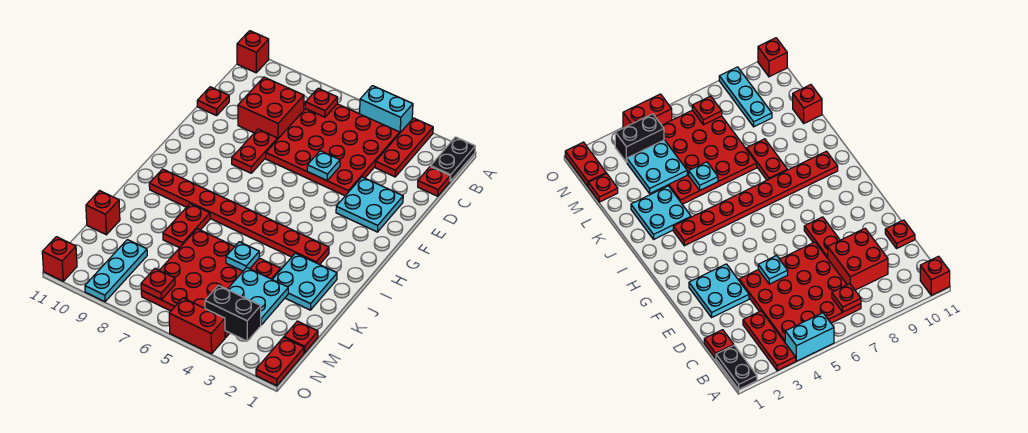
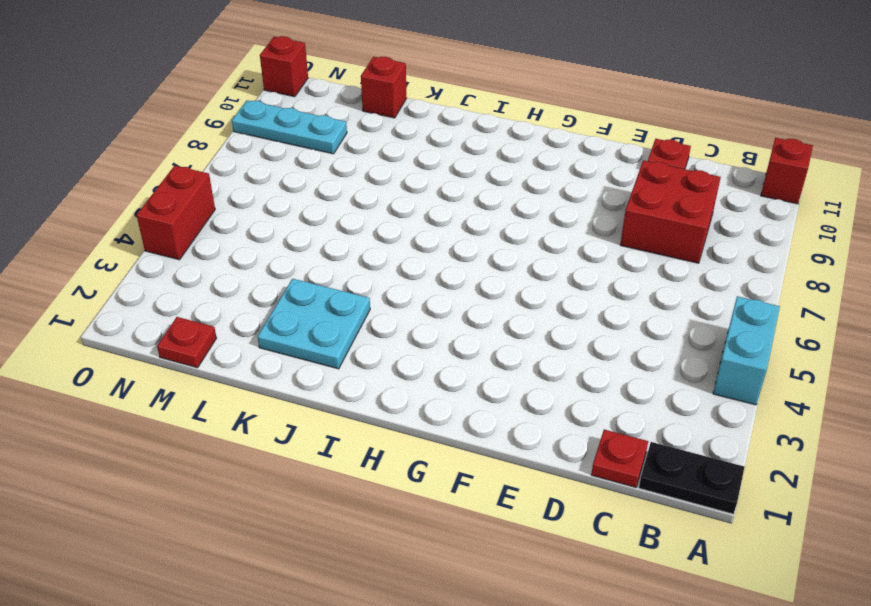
none -> red plate A3:C3 level 1
none -> red plate B4:E7 level 1
none -> cyan plate E2:F3 level 1

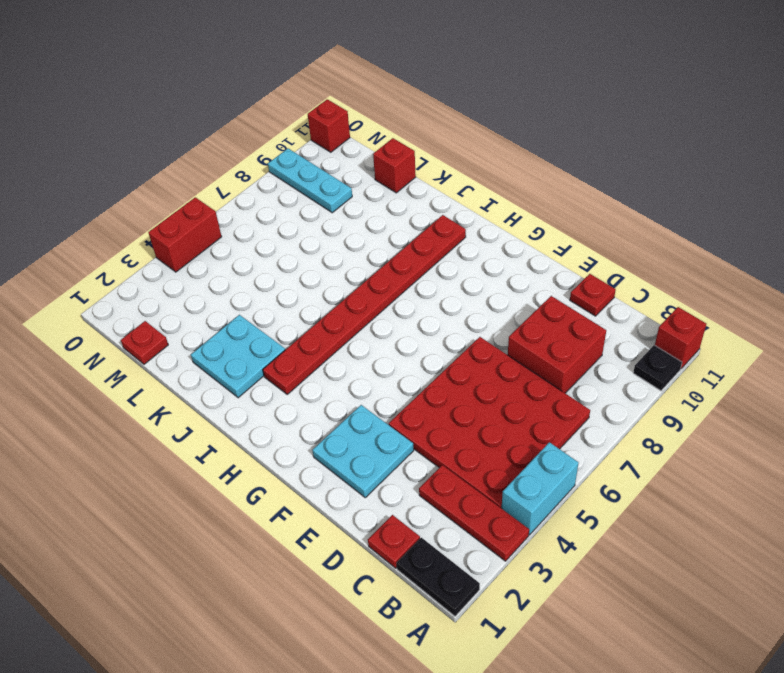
black plate A10 level 1 -> none
none -> red plate E8:F8 level 1
none -> red plate J8:K8 level 1
none -> red plate K4:N7 level 1

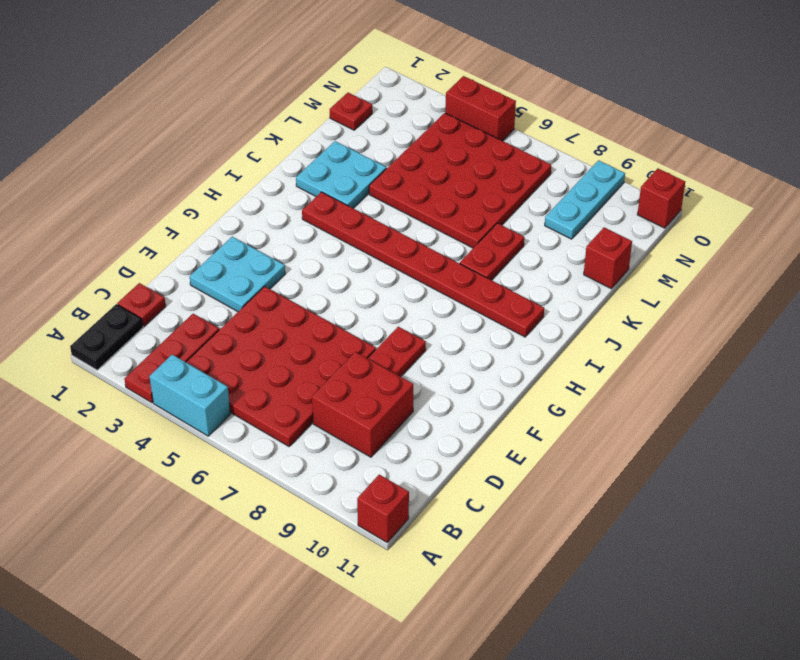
none -> red plate D11 level 1
none -> red plate N1:O1 level 1
none -> red plate B7 level 2

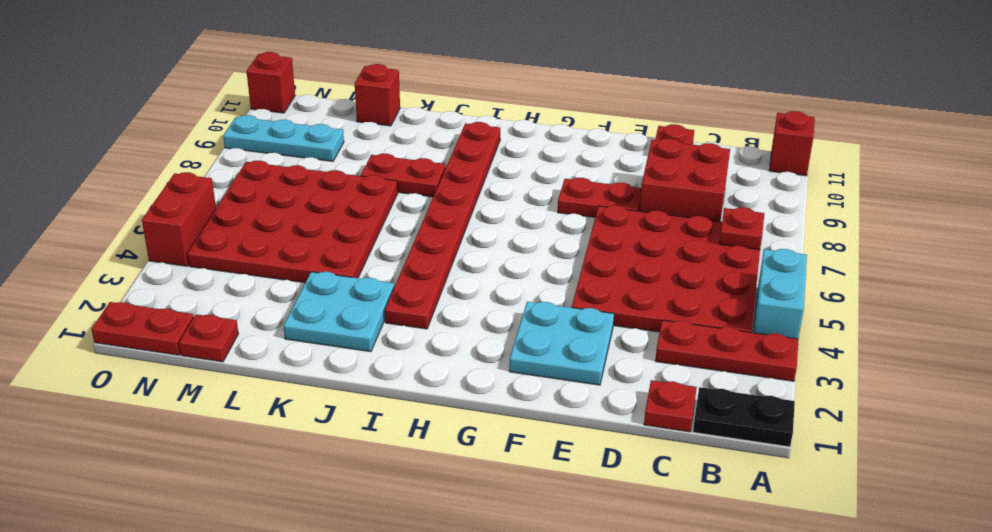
none -> cyan plate E5 level 2
none -> cyan plate K5 level 2
none -> cyan plate L3:M4 level 2

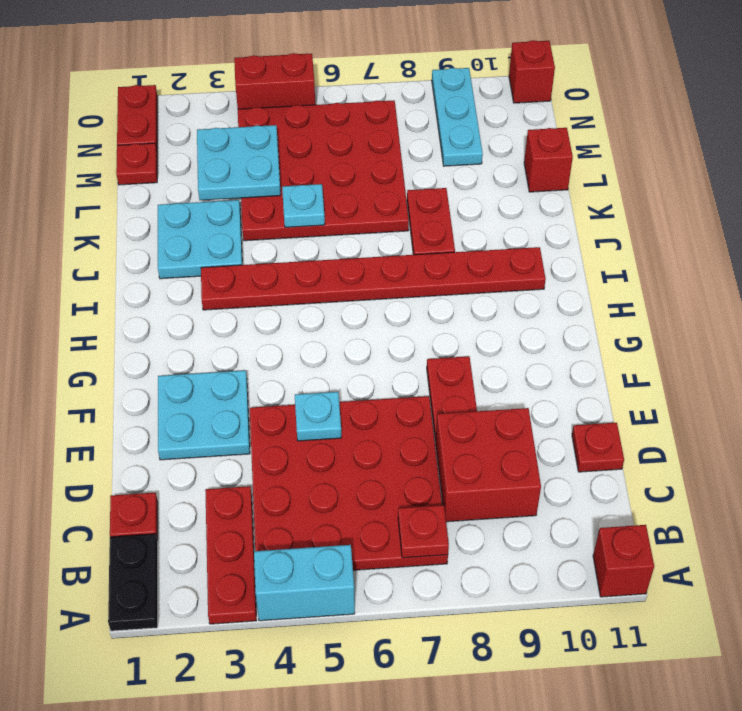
none -> black brick N3:N4 level 2
none -> red plate N7 level 2

